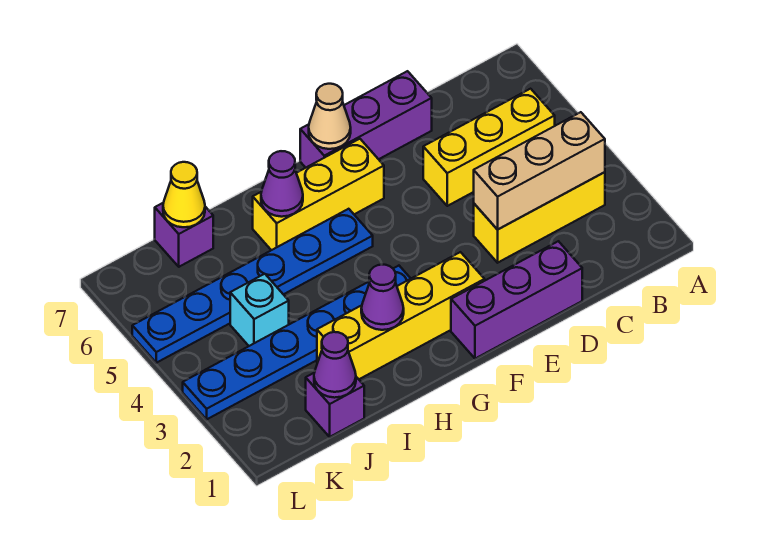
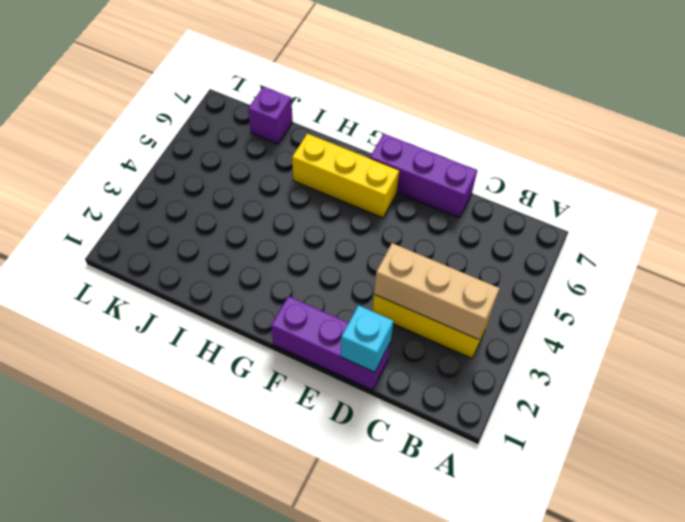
cyan brick D1 level 2 -> cyan brick J4 level 1
none -> yellow brick B5:D5 level 1
none -> yellow brick F2:I2 level 1
none -> blue plate G3:L3 level 1

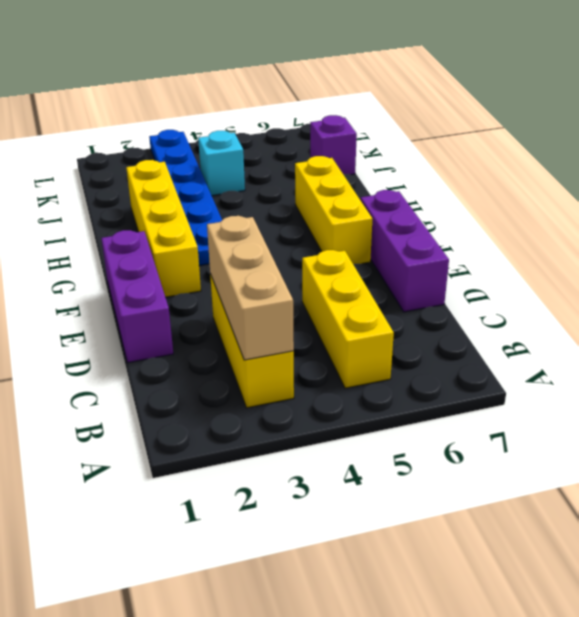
none -> blue plate G5:L5 level 1
none -> purple brick J1 level 1
none -> tan cone F7 level 2

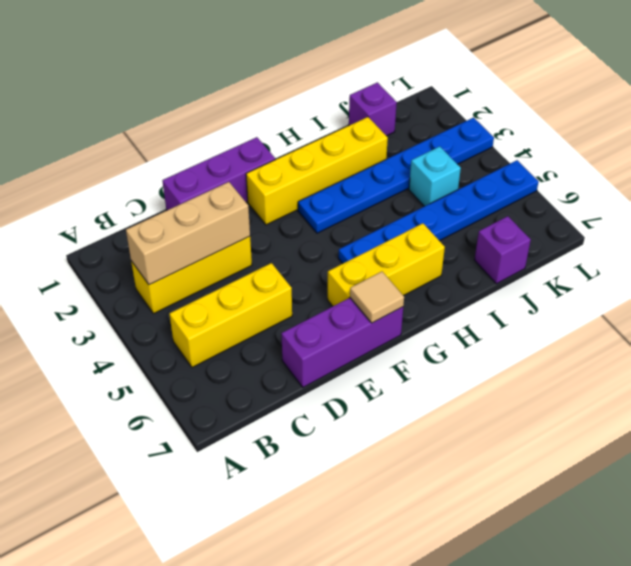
tan tile F7 level 2 -> tan cone F7 level 2
none -> purple cone H2 level 2
none -> purple cone H6 level 2
none -> purple cone J1 level 2

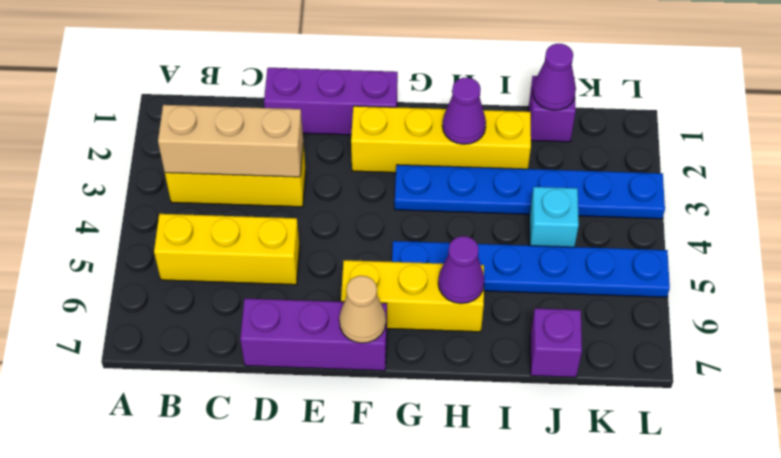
none -> yellow cone J7 level 2

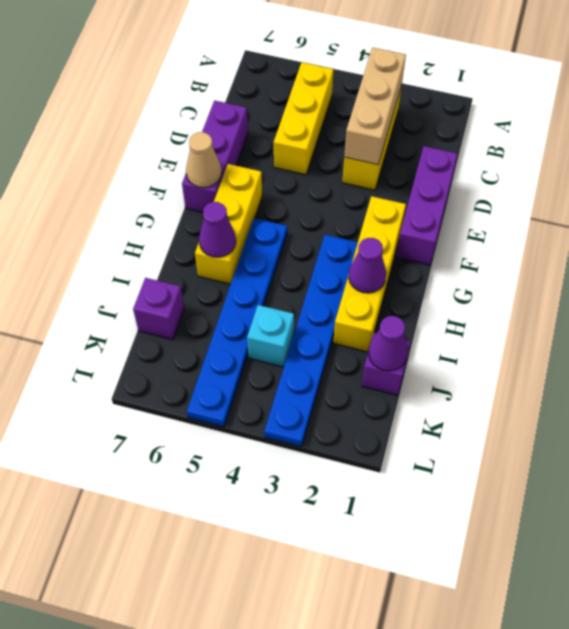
none -> yellow cone J7 level 2

